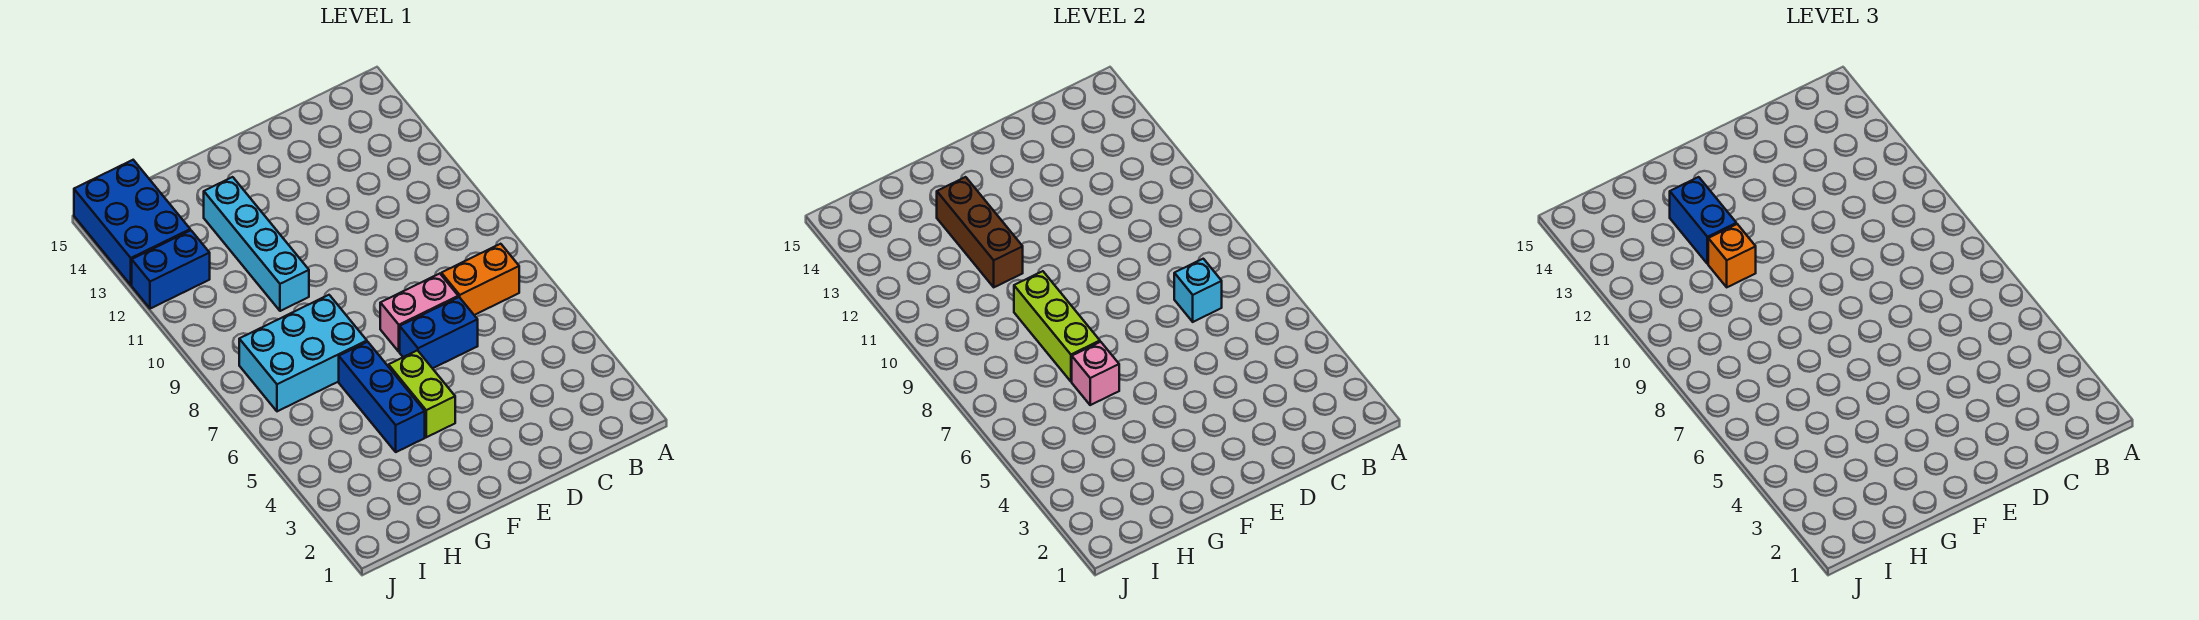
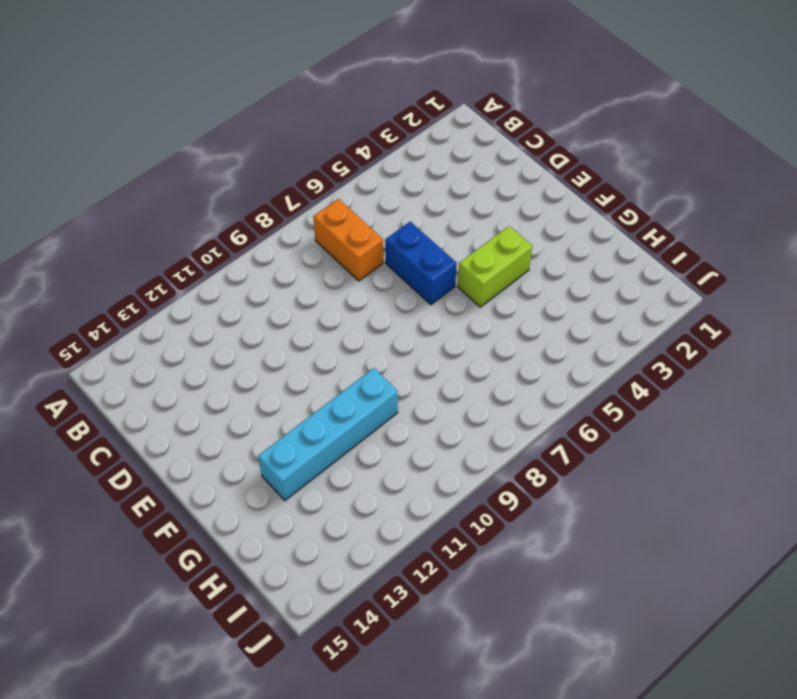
none -> pink brick D7:E7 level 1
none -> blue brick G4:G6 level 1
none -> cyan brick G7:I8 level 1

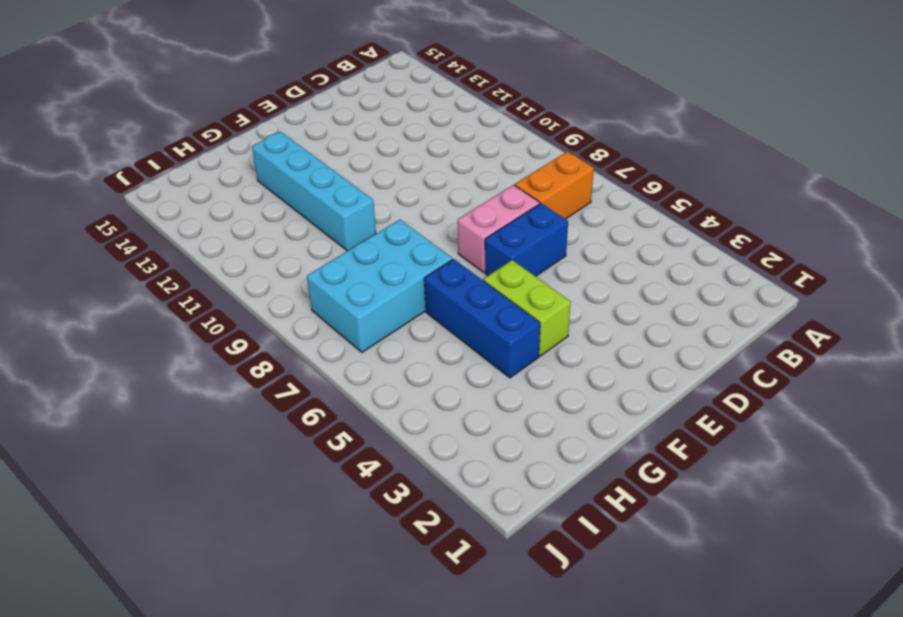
none -> blue brick I12:J12 level 1
none -> blue brick I13:J15 level 1
none -> cyan brick C7 level 2

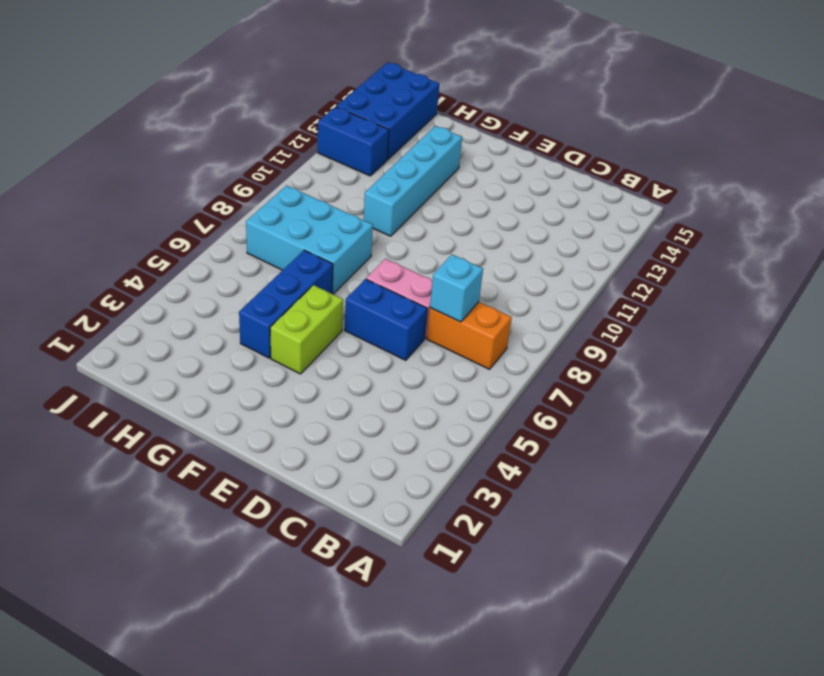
none -> pink brick G6 level 2
none -> lime brick G7:G9 level 2
none -> brown brick G11:G13 level 2

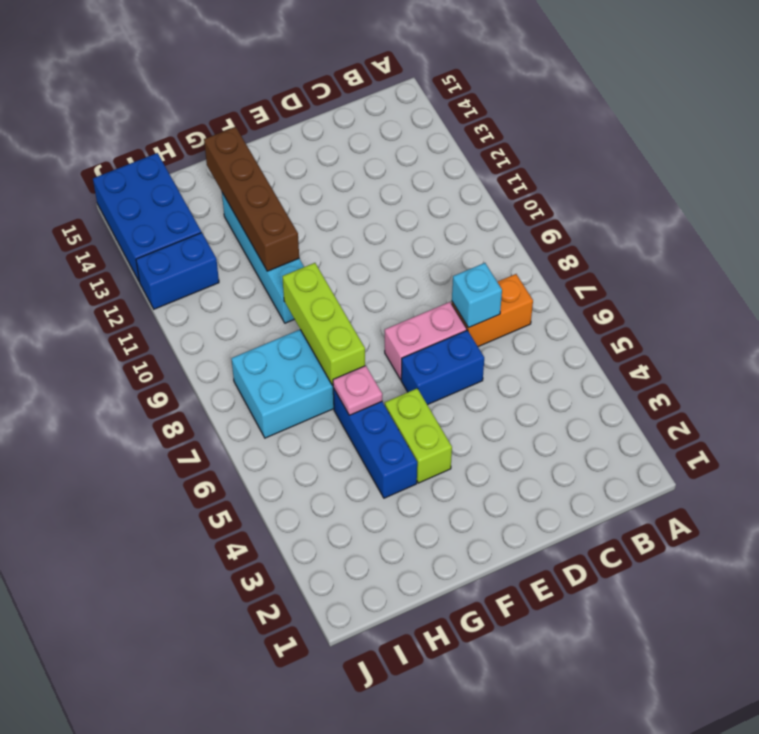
pink plate G6 level 2 -> pink brick G6 level 2
brown brick G11:G14 level 2 -> brown brick G11:G13 level 2
none -> orange brick G11 level 3
none -> blue brick G12:G13 level 3

